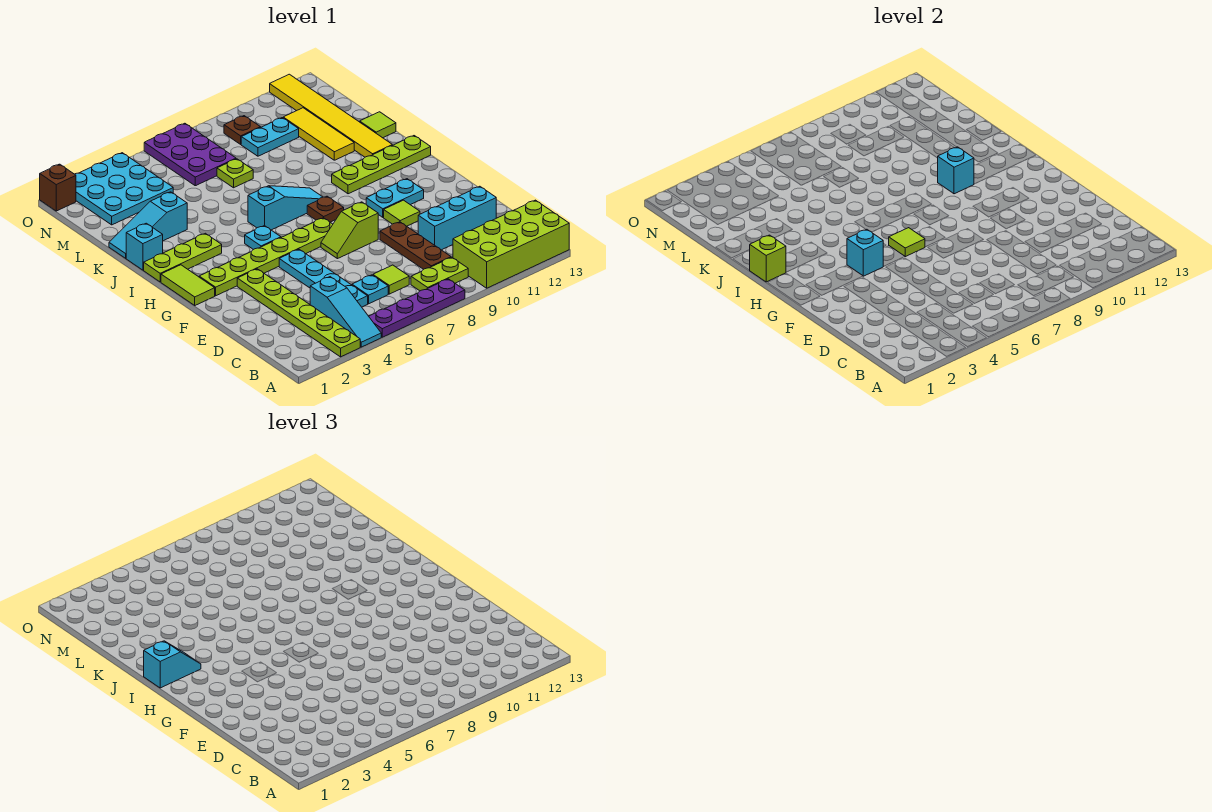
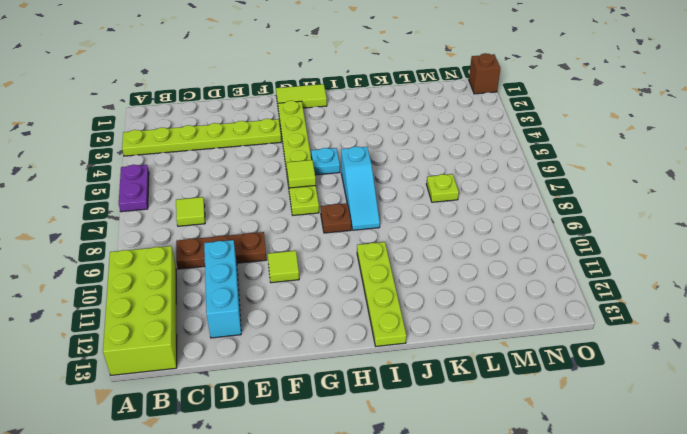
purple plate A5:A6 level 1 -> purple plate A5:A8 level 1
none -> cyan slope A4:C4 level 1 top C
none -> lime plate B8:B9 level 1
none -> cyan plate C5:F5 level 1
none -> cyan plate C6 level 1

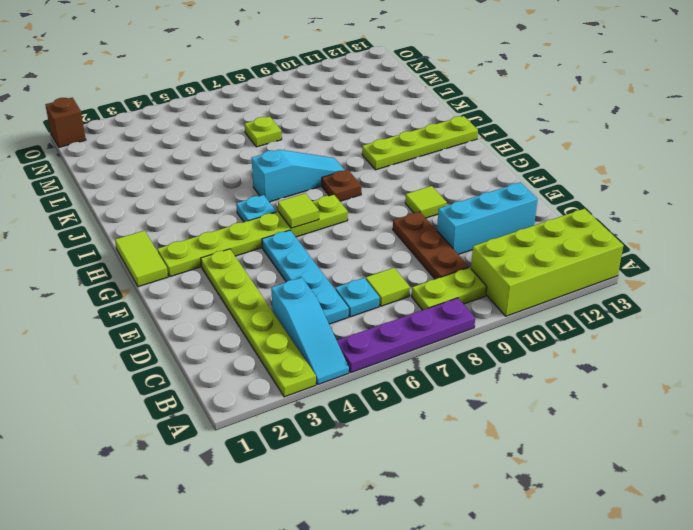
none -> lime slope F7:F8 level 1 top 8
none -> cyan plate G10:G11 level 1
none -> lime plate I1:I3 level 1
none -> cyan brick J1 level 1

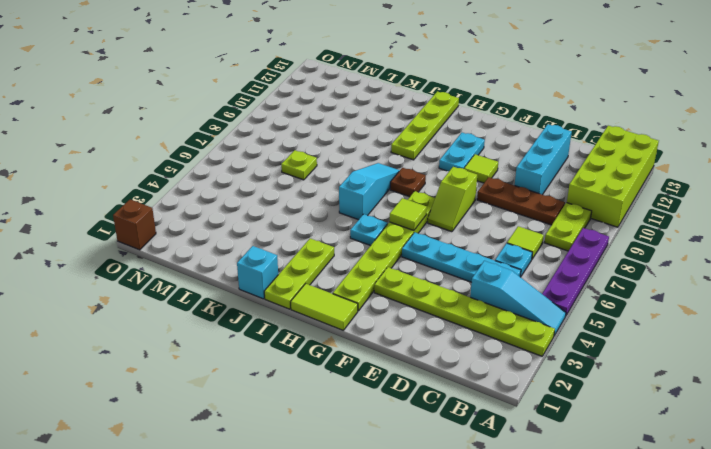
none -> yellow tile J12:O12 level 1
none -> cyan slope K1:K3 level 1 top 3
none -> yellow tile K11:M11 level 1
none -> lime tile K13 level 1

